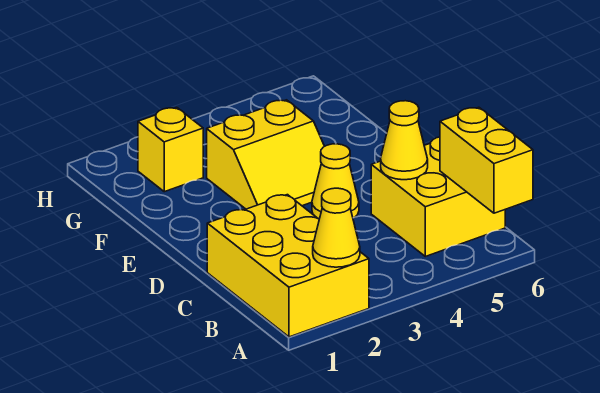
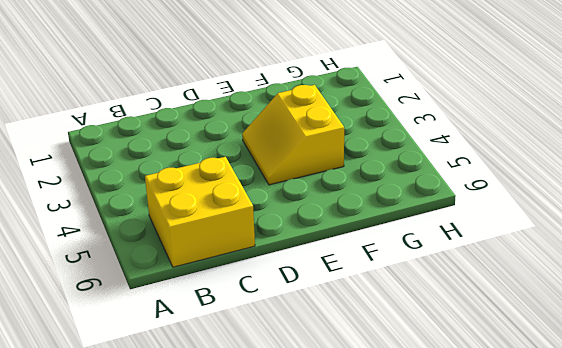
none -> yellow brick A1:C2 level 1
none -> yellow cone D4 level 1

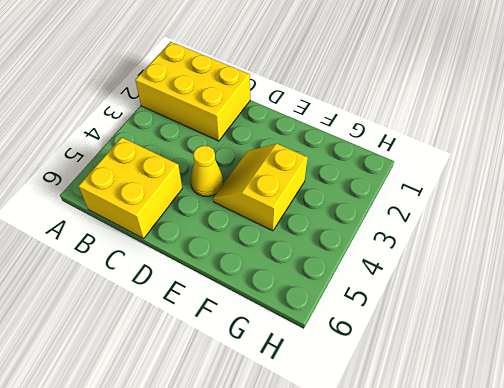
none -> yellow brick G2 level 1
none -> yellow cone A2 level 2

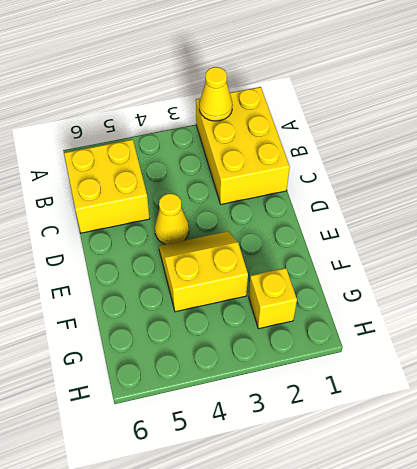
none -> yellow brick A6:B6 level 2
none -> yellow cone C5 level 2

